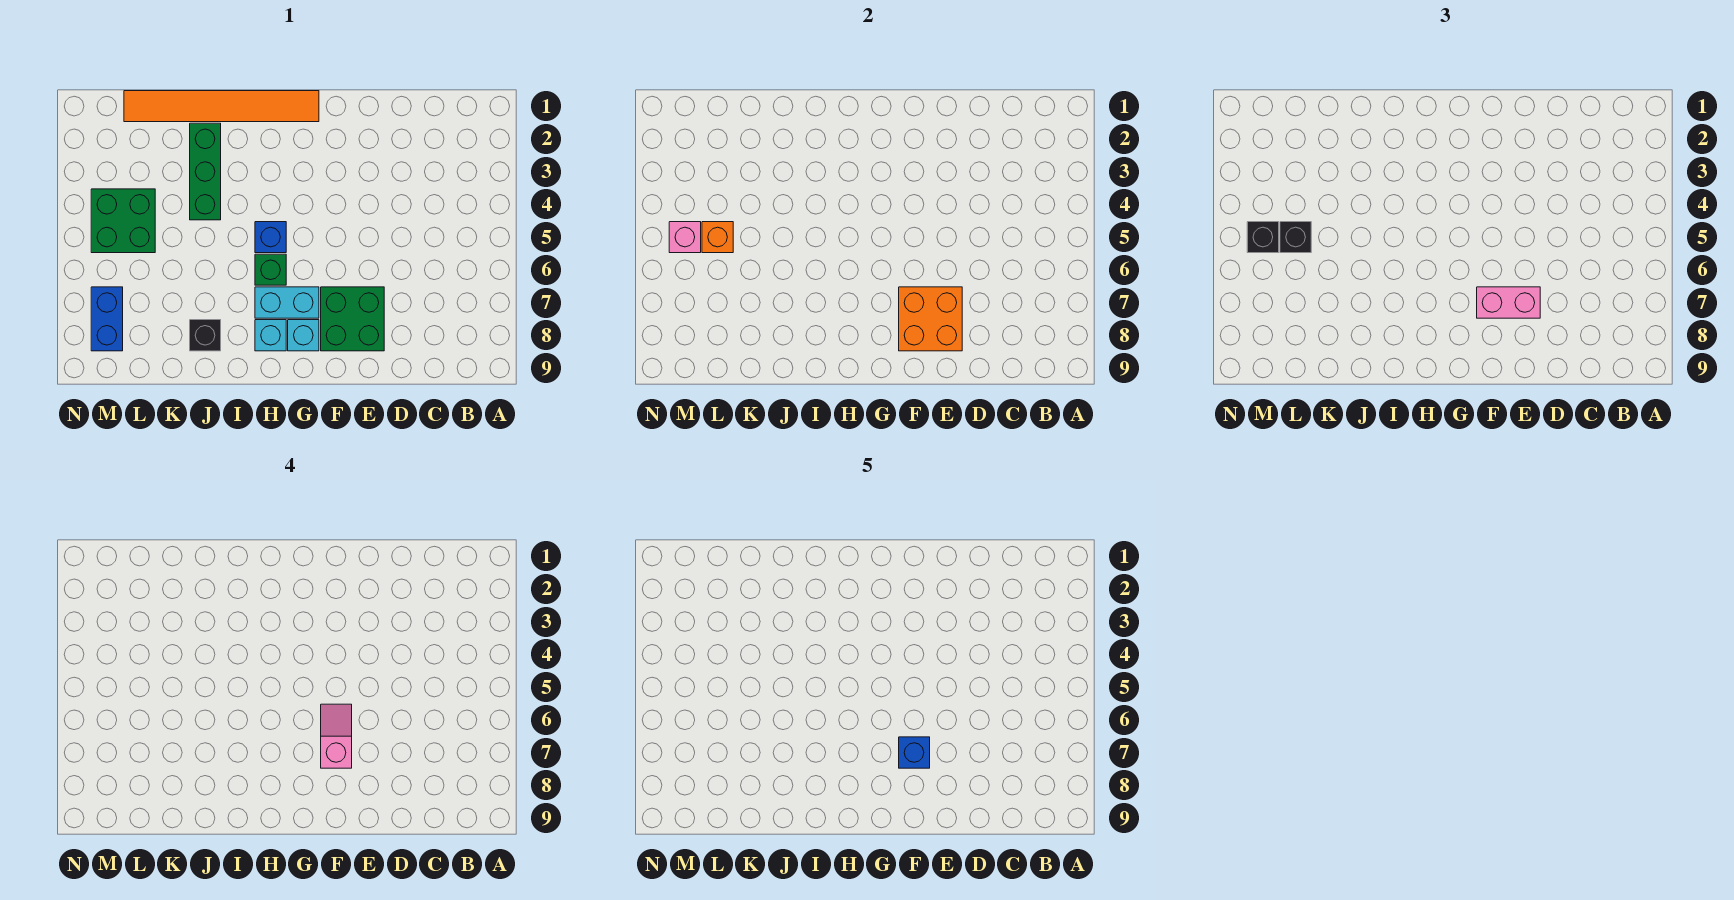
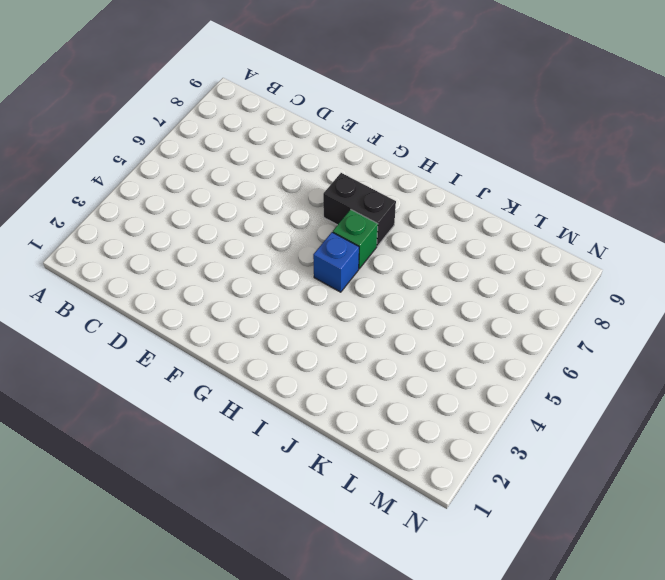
black brick G7:H7 level 1 -> cyan brick G7:H7 level 1
none -> green brick E7:F8 level 1
none -> orange tile G1:L1 level 1
none -> cyan brick G8 level 1

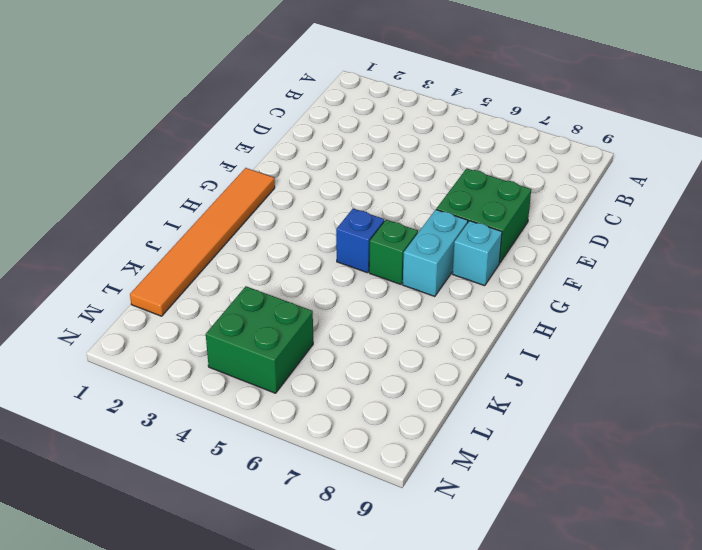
none -> cyan brick H8 level 1
none -> green brick J2:J4 level 1
none -> black brick J8 level 1

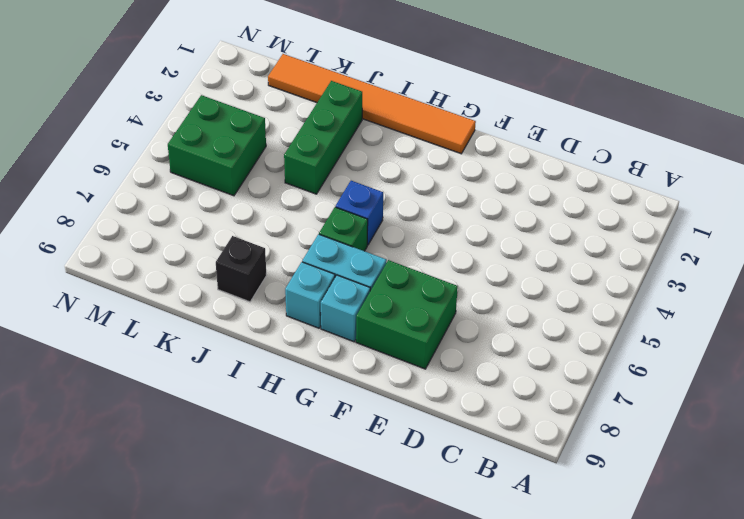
none -> blue brick M7:M8 level 1
none -> orange brick E7:F8 level 2
none -> orange brick L5 level 2

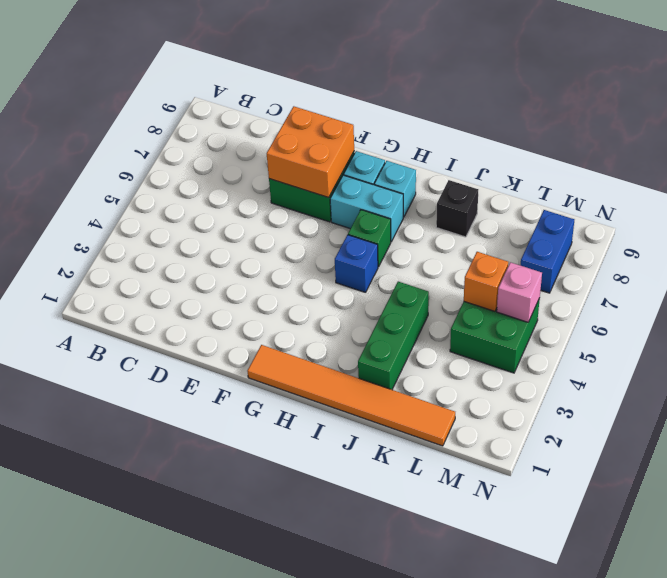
none -> pink brick E7:F7 level 3
none -> black brick L5 level 3
none -> black brick M5 level 3

